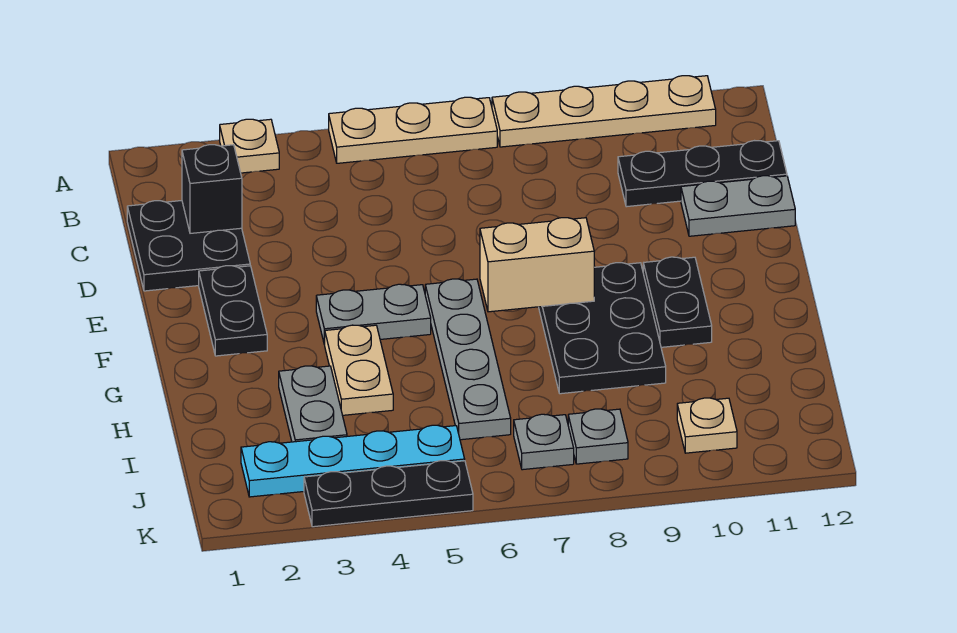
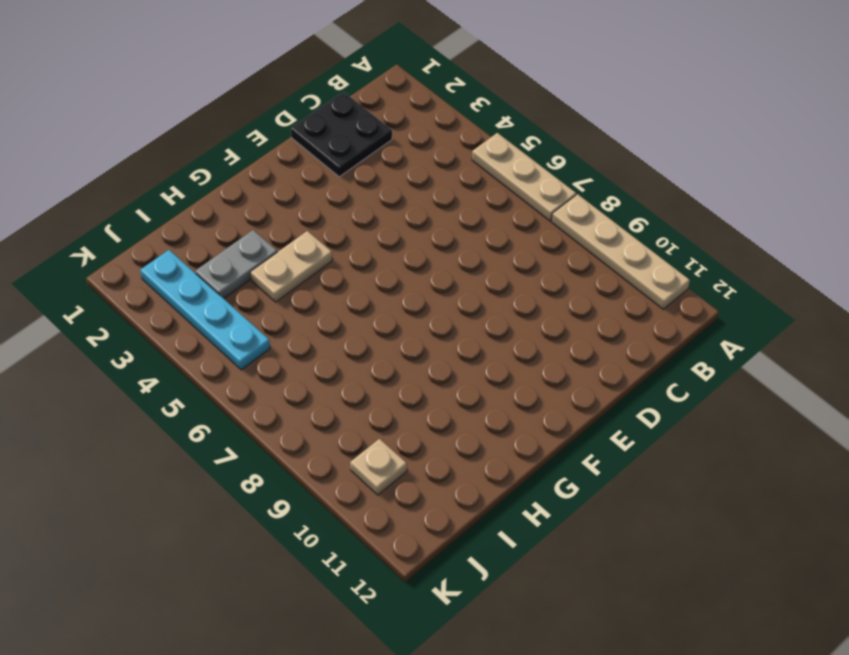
none -> tan plate A3 level 1
none -> black plate C10:C12 level 1
none -> grey plate D11:D12 level 1

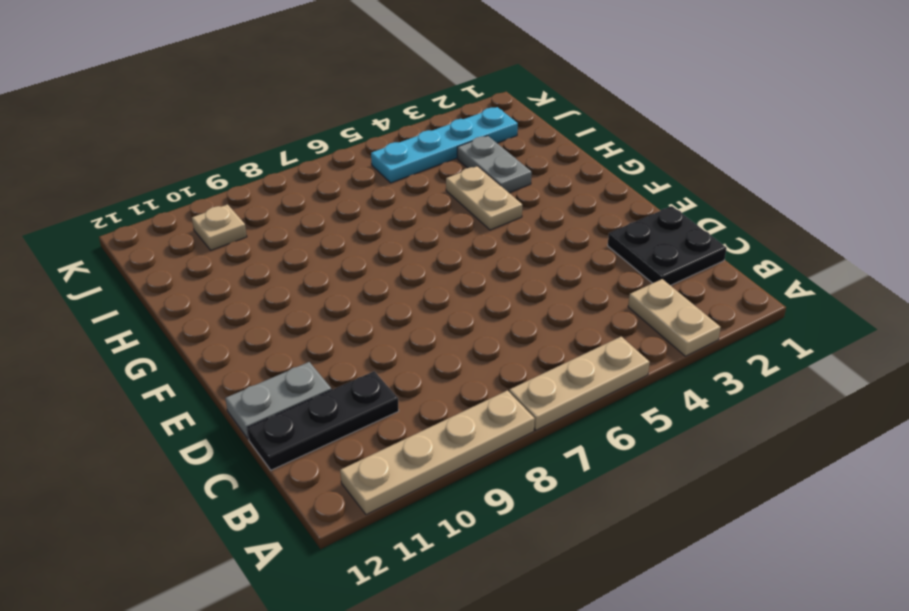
tan plate A3:B3 level 1 -> tan plate A3 level 1
none -> black plate E2:F2 level 1
none -> grey plate F4:F5 level 1
none -> grey plate F6:I6 level 1

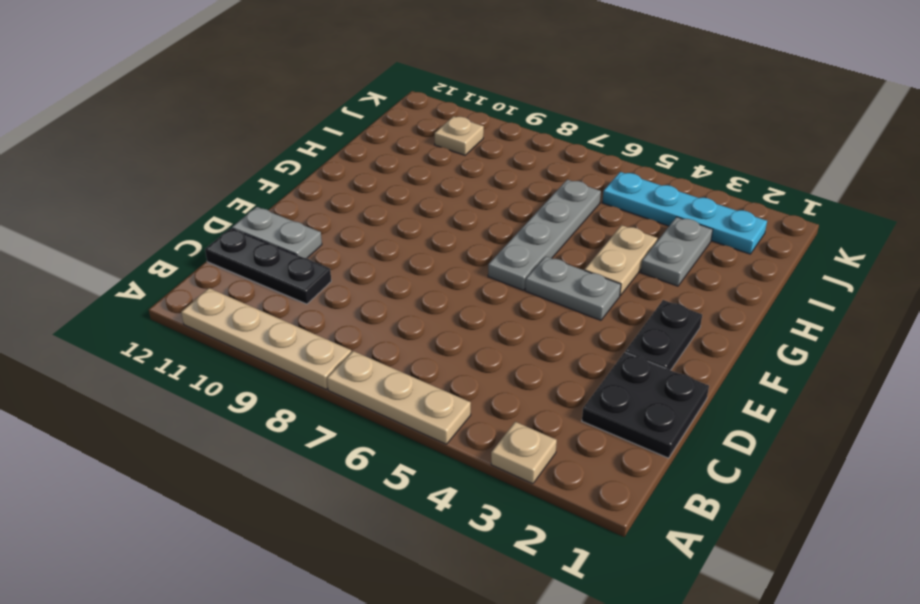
none -> black plate F8:H9 level 1
none -> black plate F10:G10 level 1
none -> grey plate J7 level 1

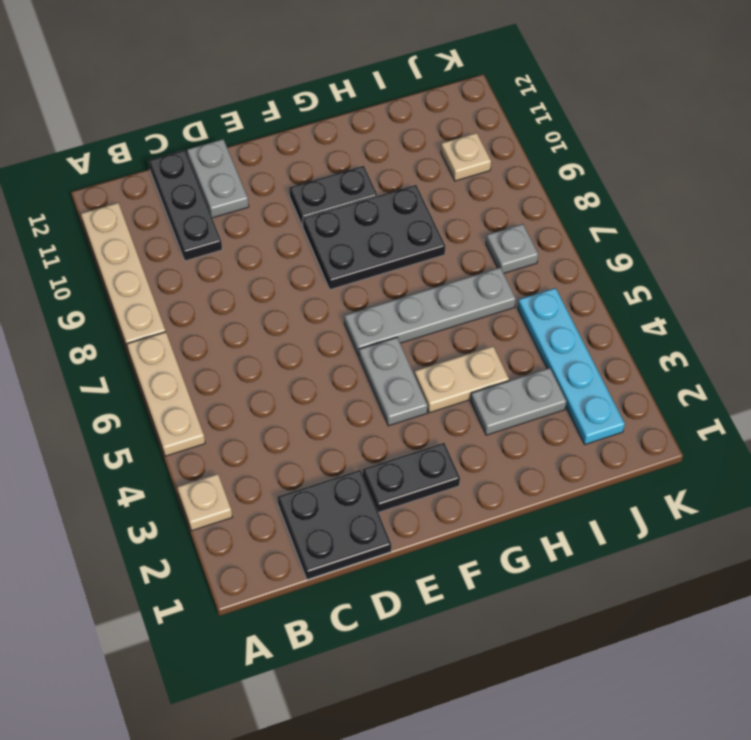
none -> grey plate J8 level 1
none -> black plate K3:K5 level 1
none -> black brick C2 level 2

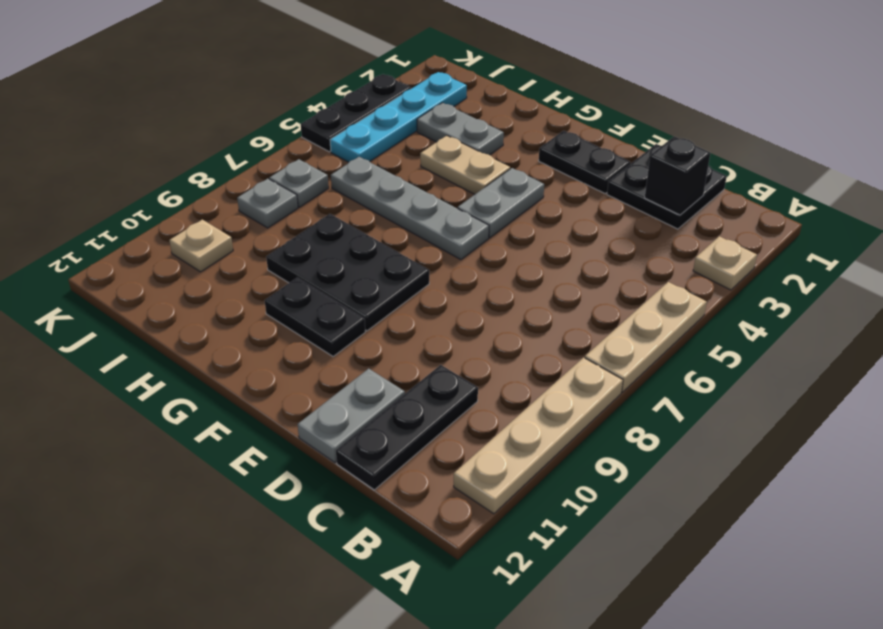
none -> tan brick F7:F8 level 2

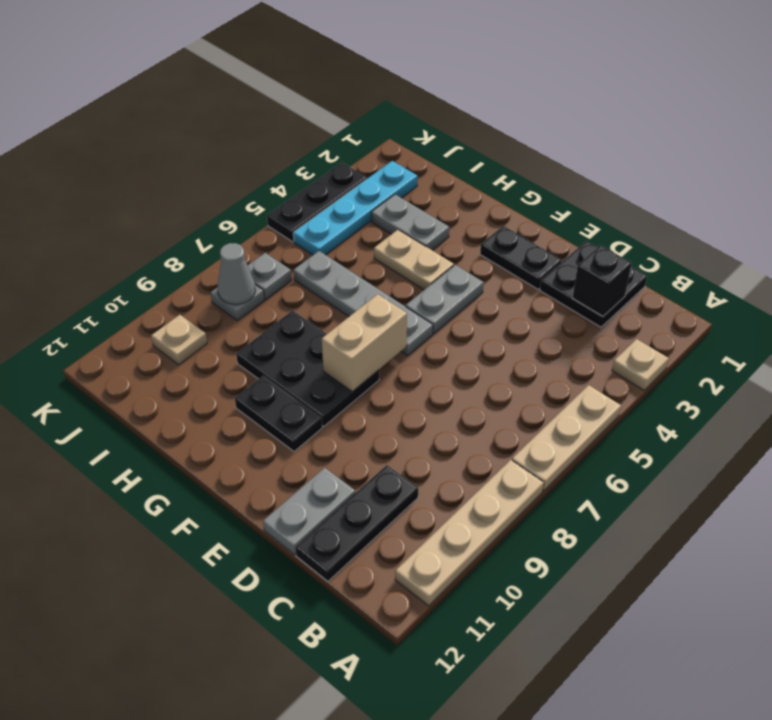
grey cone J8 level 2 -> none

